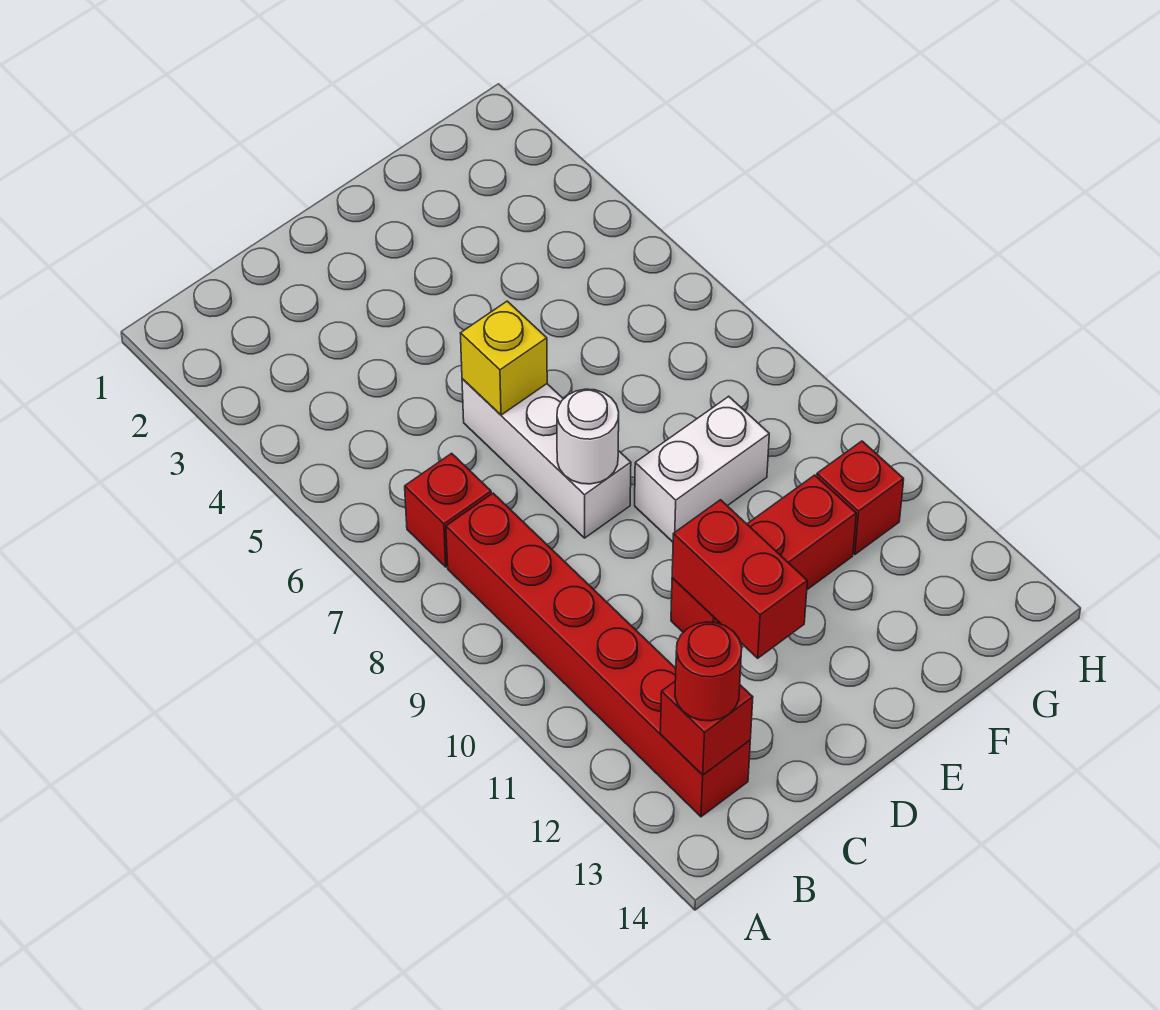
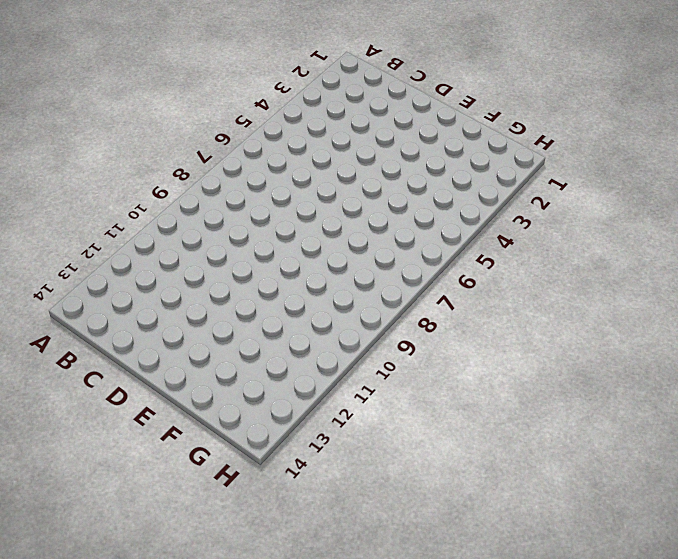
none -> red brick B7 level 1
none -> red brick B8:B13 level 1

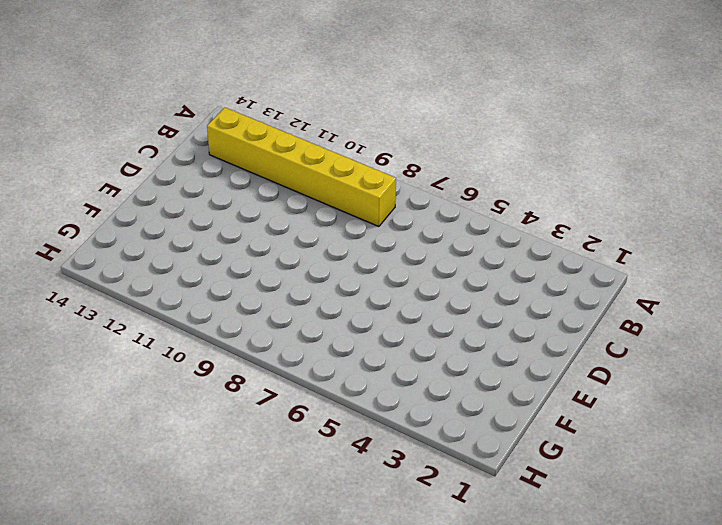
yellow brick B8:B13 level 1 -> red brick B8:B13 level 1
none -> red brick B7 level 1
none -> white brick D6:D8 level 1

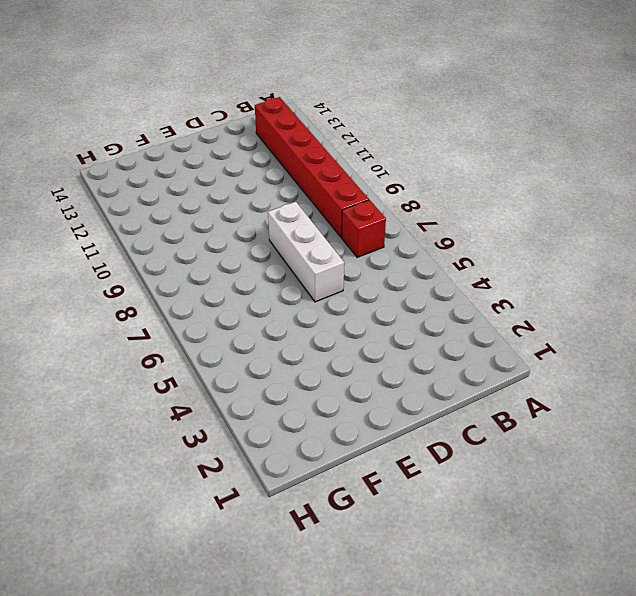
none -> red brick D11:F11 level 1
none -> white brick E9:F9 level 1

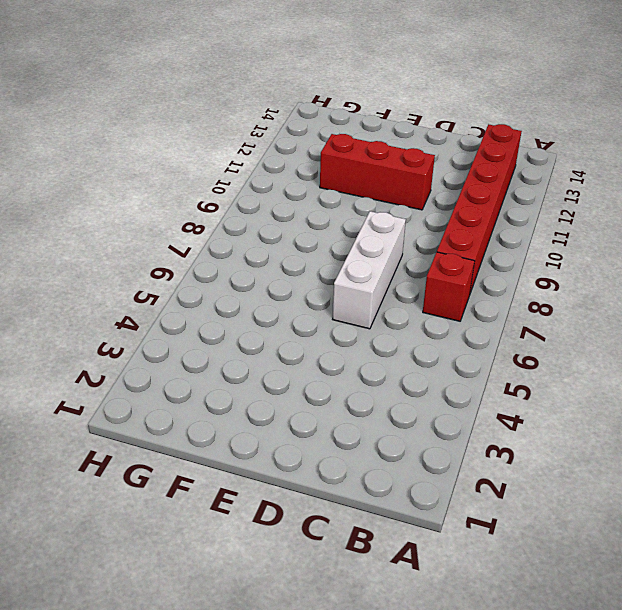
none -> white brick E9:F9 level 1
none -> red brick G11 level 1

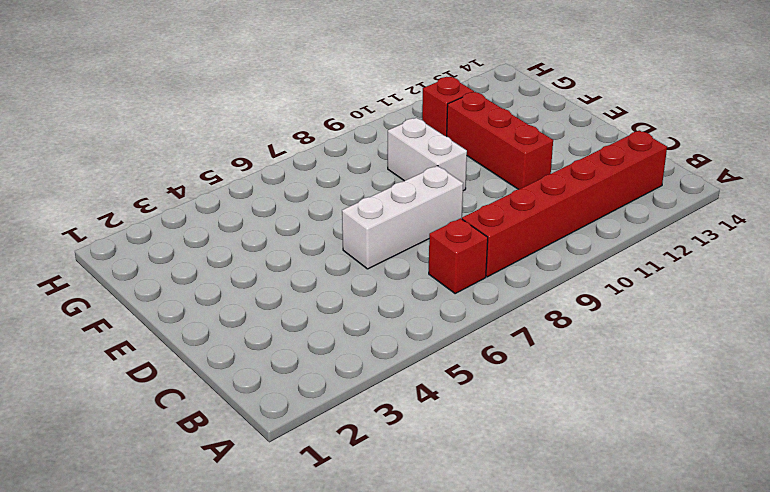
none -> red brick B13 level 2
none -> yellow brick D6 level 2

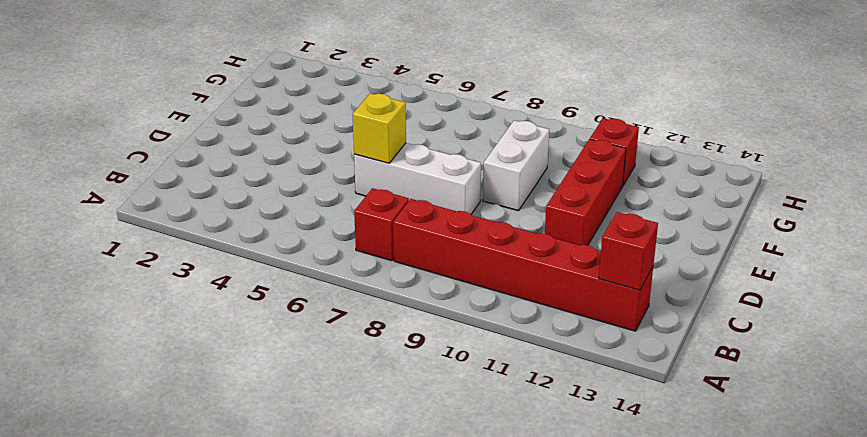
none -> white round brick D8 level 2
none -> red brick D11:D12 level 2

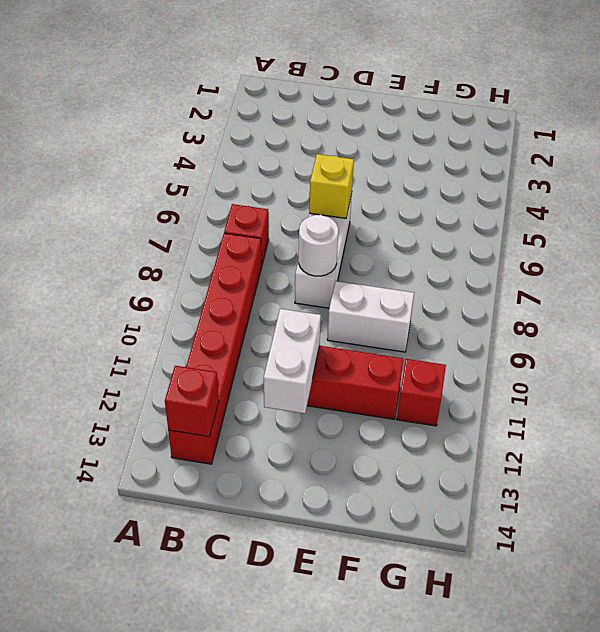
white brick D11:D12 level 2 -> red brick D11:D12 level 2
none -> red round brick B13 level 3

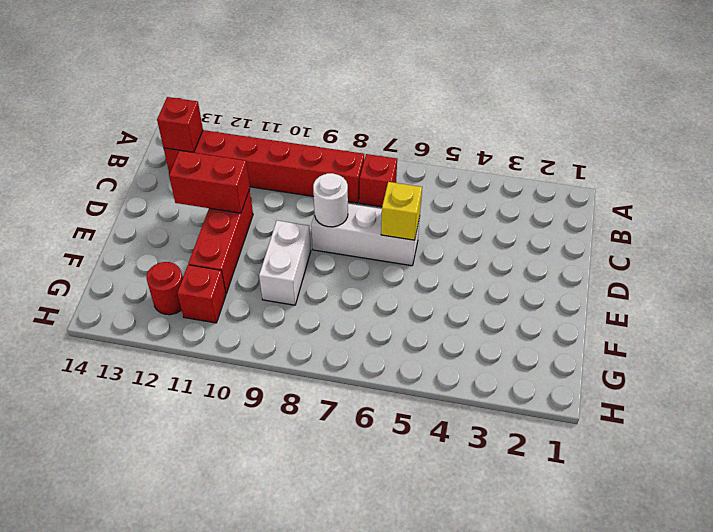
red round brick G12 level 1 -> red round brick B13 level 3

